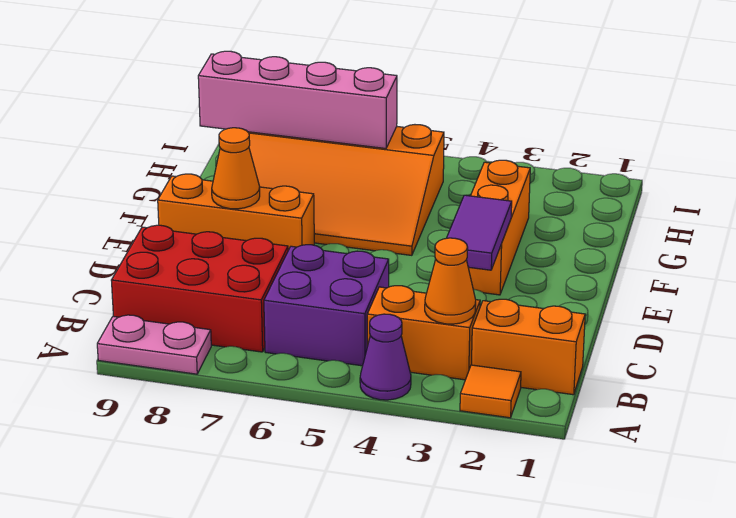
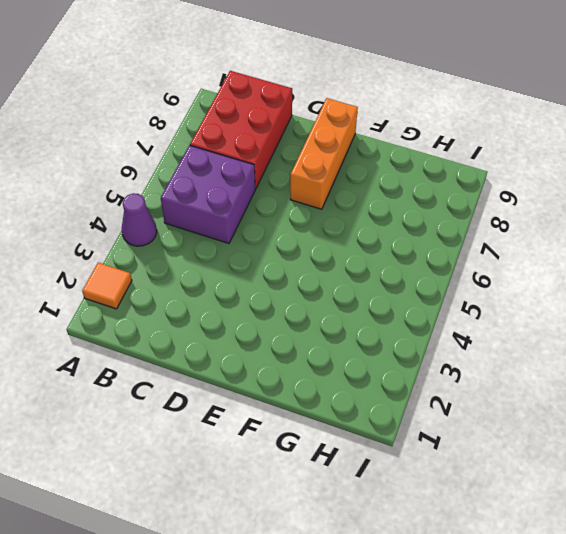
none -> pink plate A8:A9 level 1
none -> orange brick B1:B2 level 1
none -> orange brick B3:B4 level 1

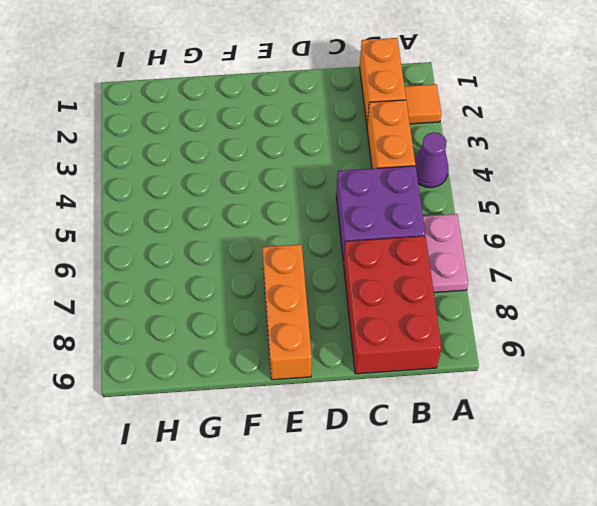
pink plate A6:A7 level 1 -> pink plate A8:A9 level 1
none -> orange brick E3:G3 level 1
none -> orange slope F5:H8 level 1 top H
none -> orange cone B3 level 2

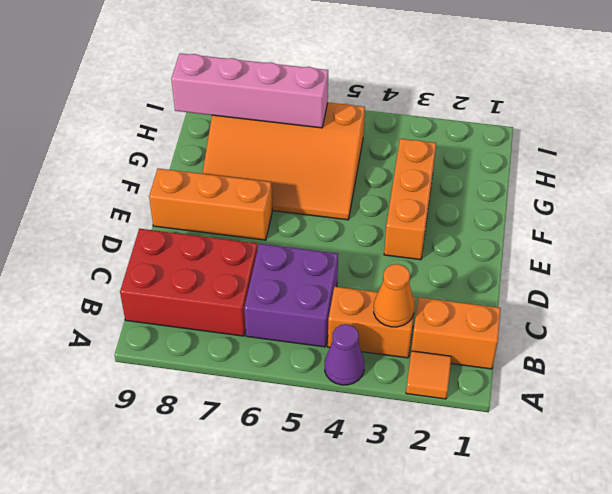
none -> pink plate A8:A9 level 1
none -> purple tile D3:E3 level 2
none -> orange cone E8 level 2

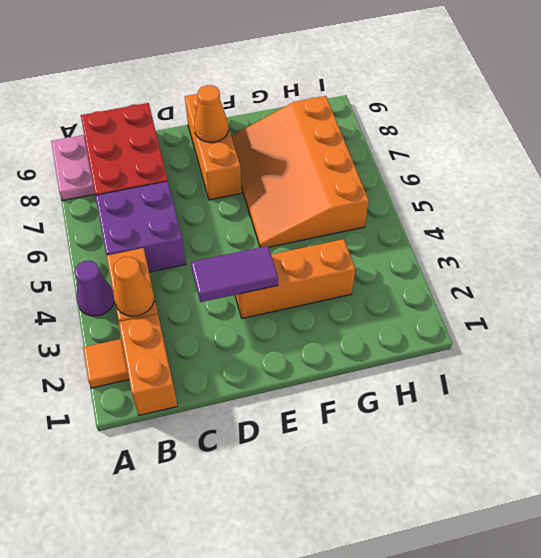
none -> pink brick H6:H9 level 2

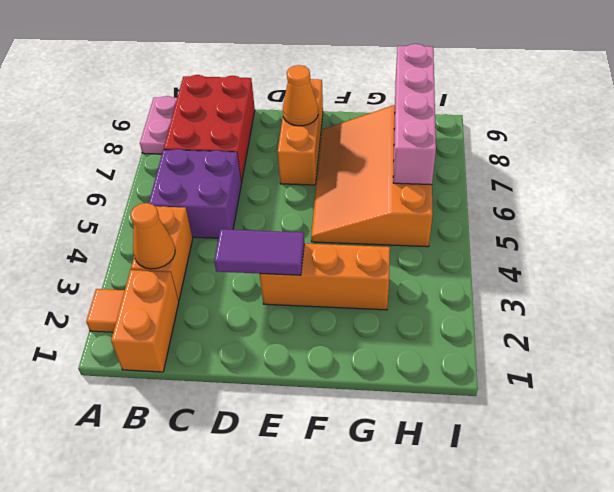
none -> purple cone A4 level 1

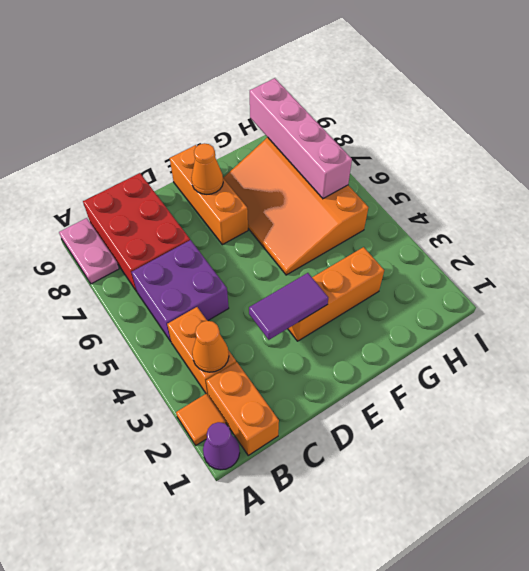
purple cone A1 level 1 -> purple cone A4 level 1

